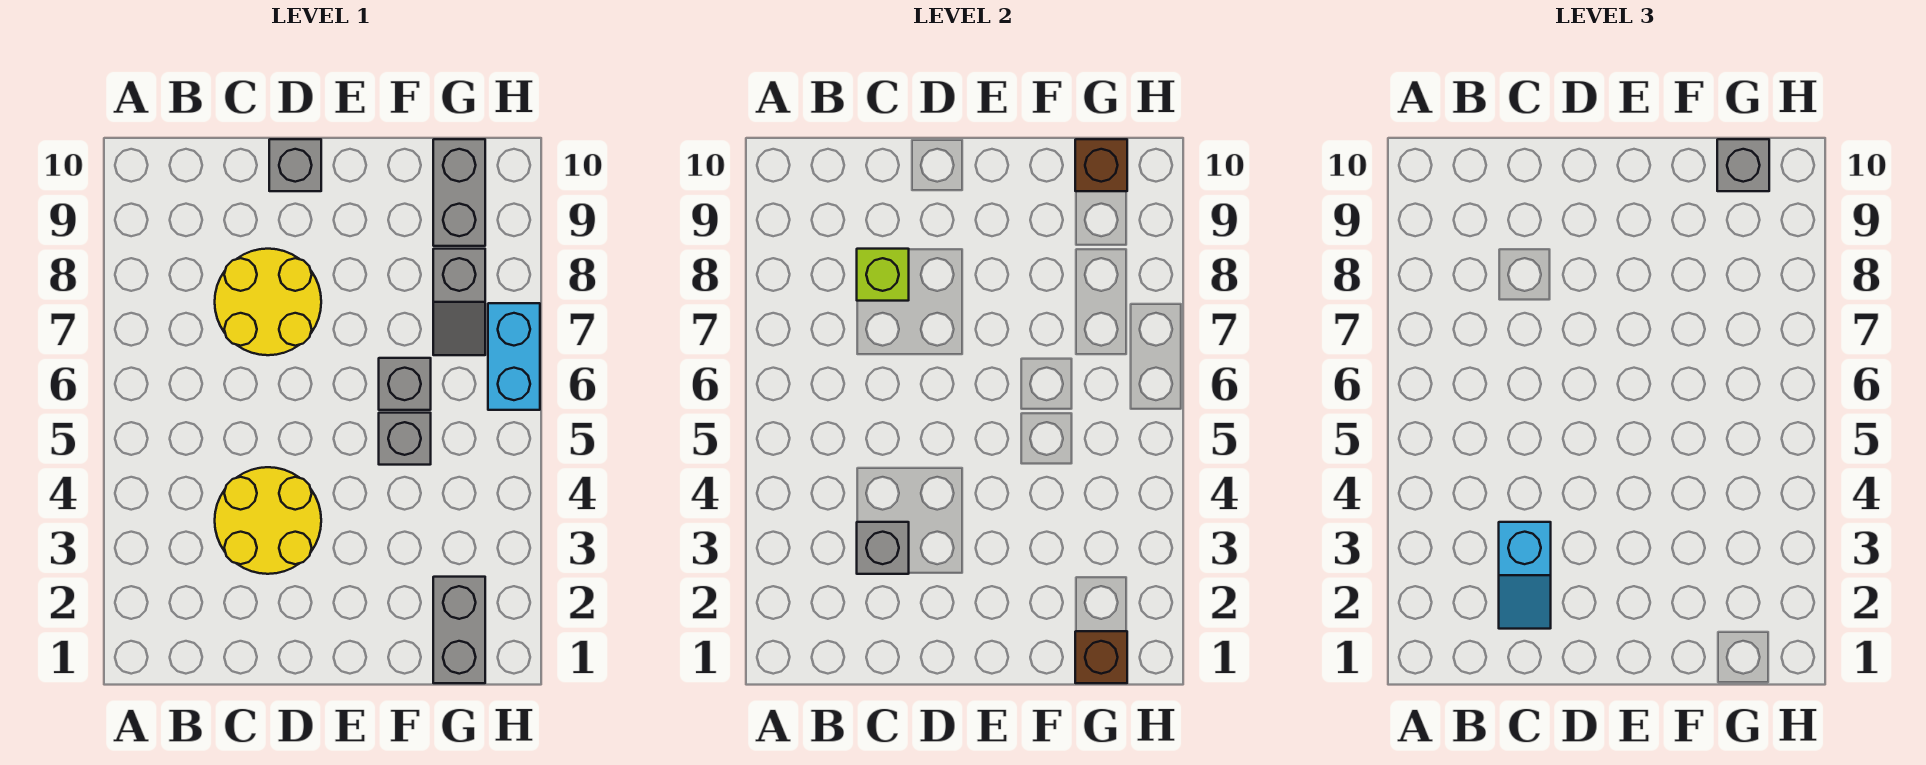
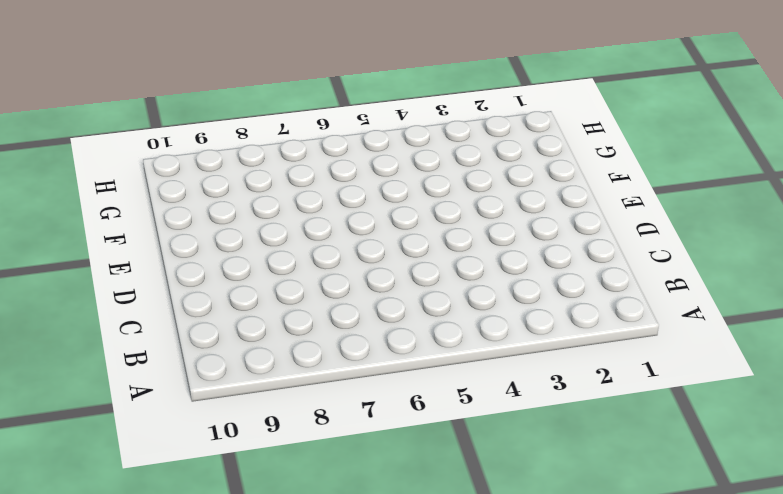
none -> yellow round brick C3:D4 level 1
none -> yellow round brick C7:D8 level 1
none -> grey brick D10 level 1

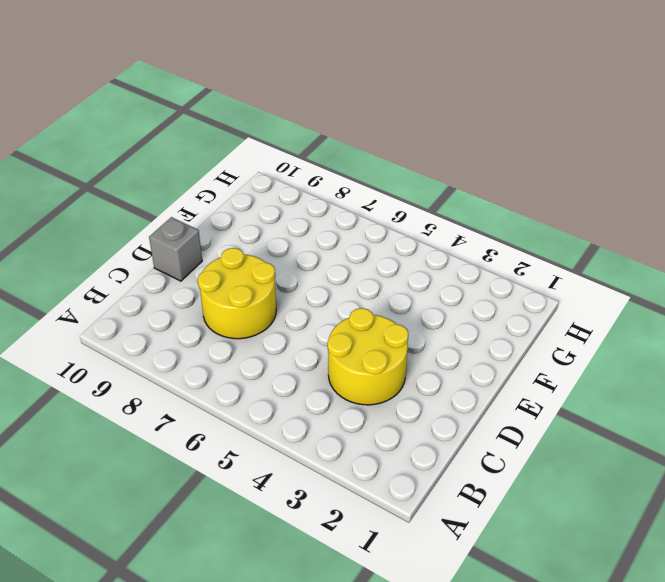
none -> grey brick F5 level 1
none -> grey brick F6 level 1
none -> grey brick G1:G2 level 1

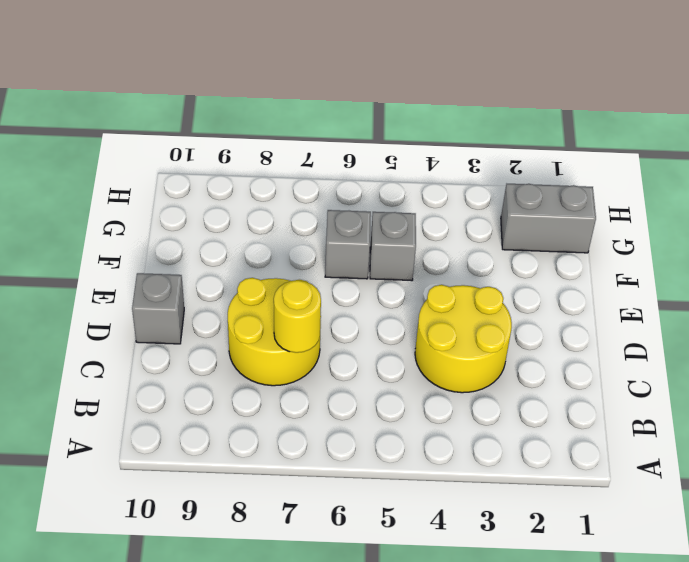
yellow round brick C7 level 2 -> none
none -> grey slope G7:G8 level 1 top 8
none -> grey brick G9:G10 level 1
none -> cyan brick H6:H7 level 1

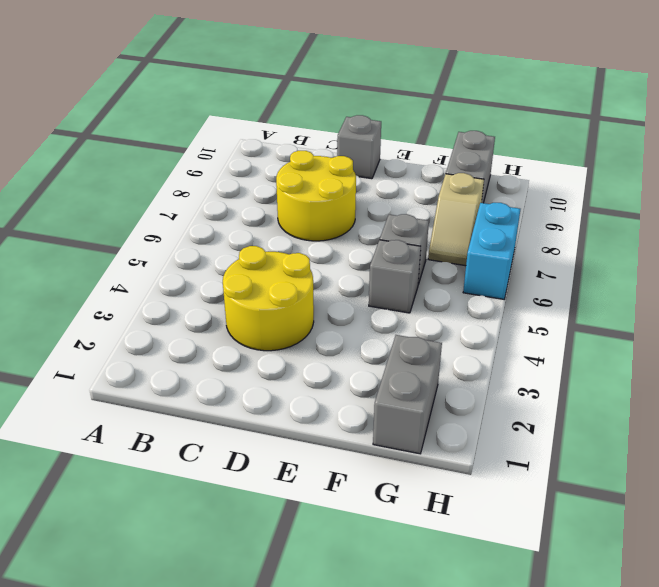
tan slope G7:G8 level 1 top 8 -> grey slope G7:G8 level 1 top 8
none -> grey brick C3 level 2
none -> lime brick C8 level 2
none -> brown brick G1 level 2

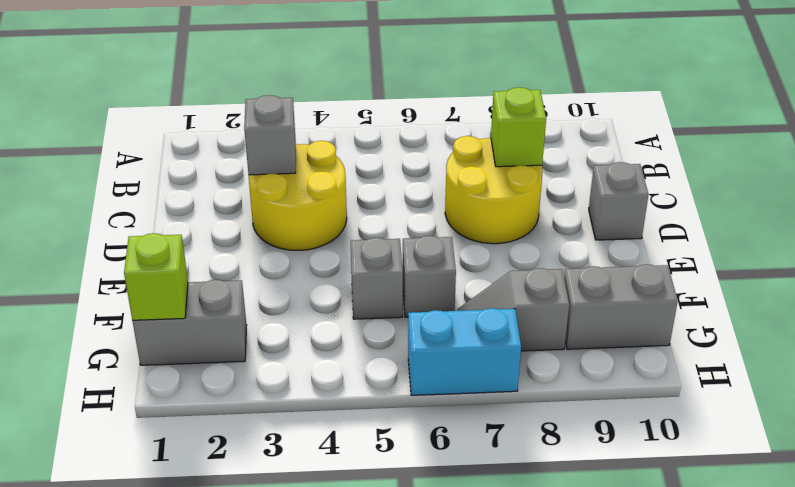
lime brick G1 level 2 -> brown brick G1 level 2
none -> brown brick G10 level 2
none -> cyan slope C2:C3 level 3 top 3
none -> grey brick G10 level 3

